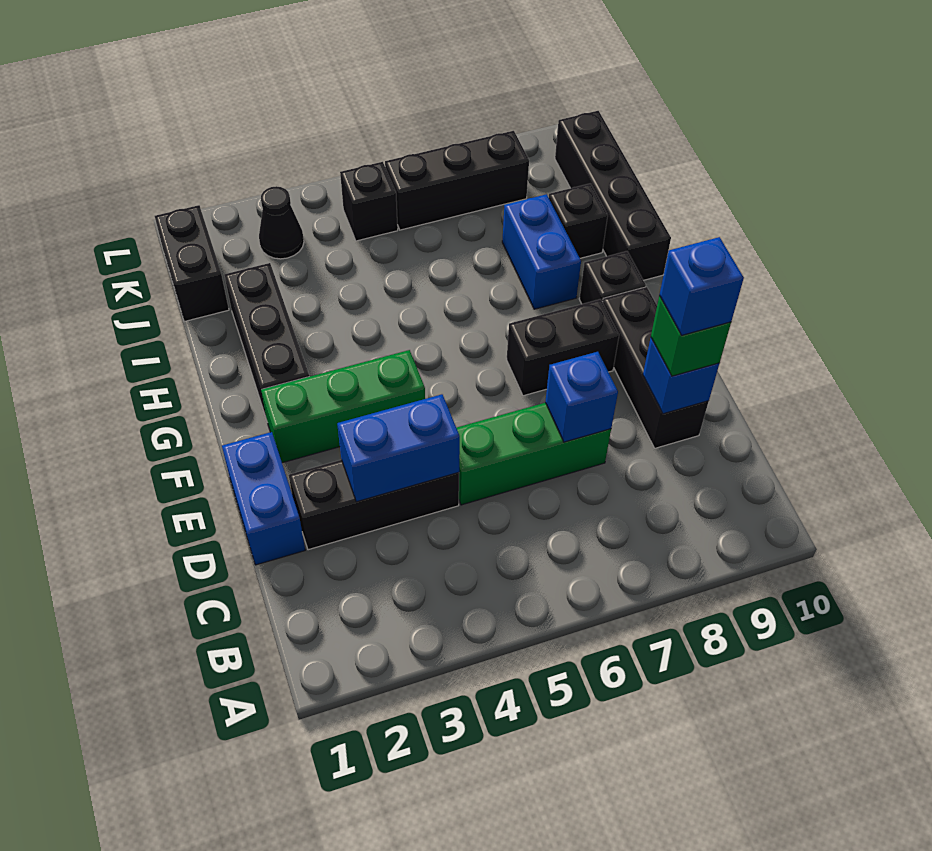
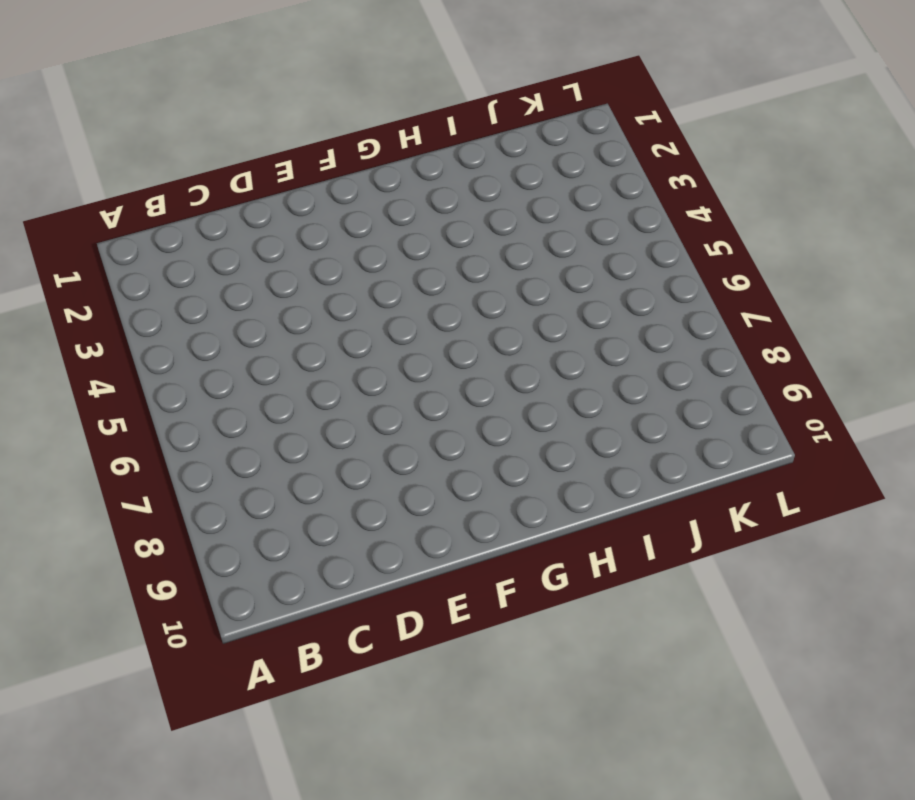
none -> blue brick D1:E1 level 1
none -> black brick D2:D4 level 1
none -> green brick D5:D7 level 1

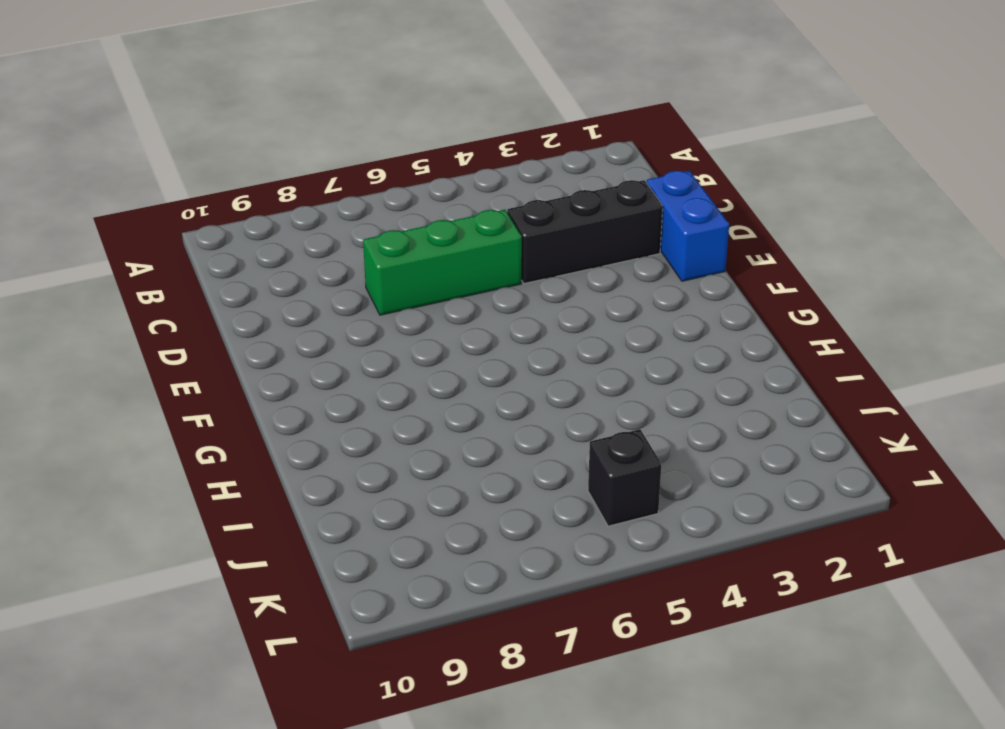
none -> black brick D9:F9 level 1
none -> green brick F2:F4 level 1
none -> black brick F7:F8 level 1

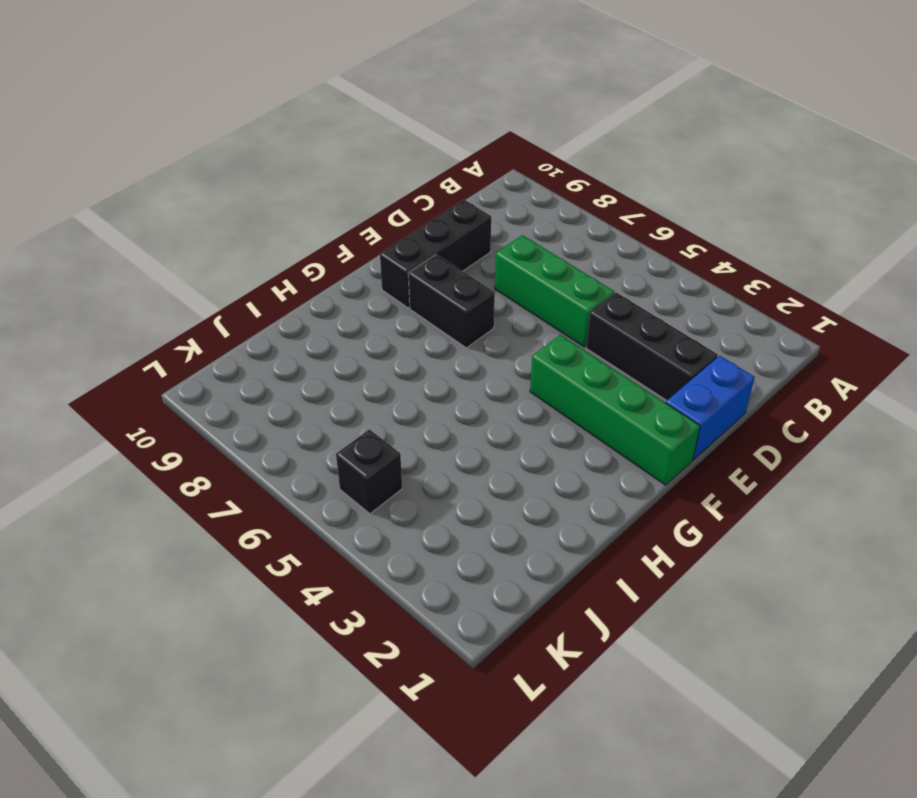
green brick F1:F4 level 1 -> green brick F2:F4 level 1
none -> black brick G2:I2 level 1
none -> black brick G9 level 1
none -> blue brick H8:I8 level 1

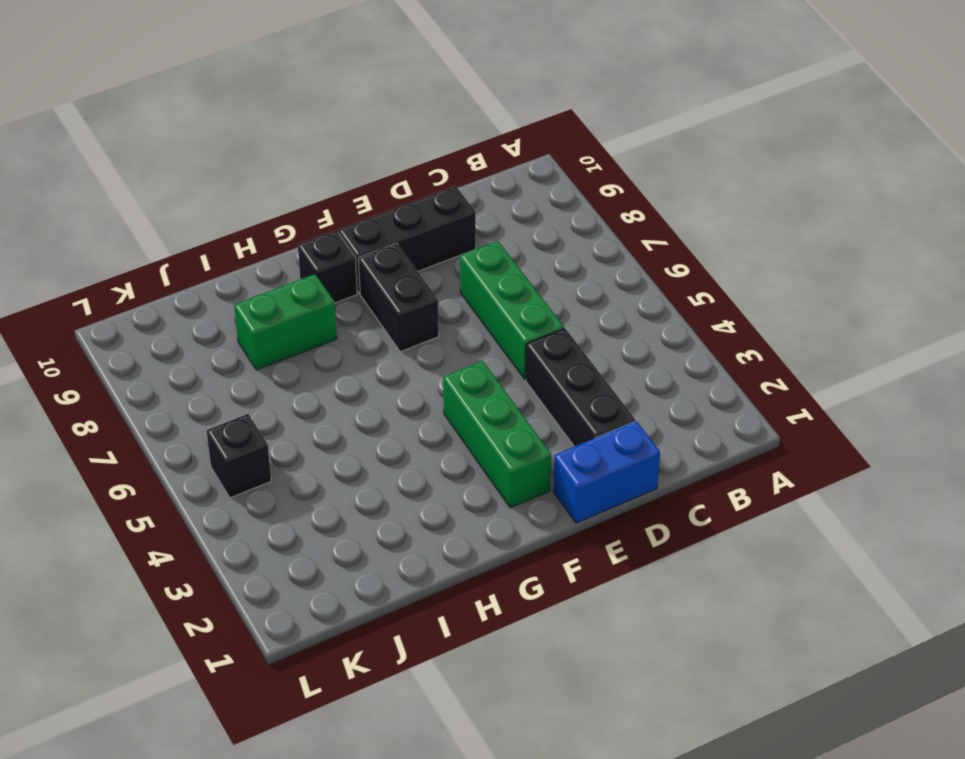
green brick H8:I8 level 1 -> blue brick H8:I8 level 1
none -> black brick G2:I2 level 1
none -> black brick H10:K10 level 1
none -> black brick I9 level 1

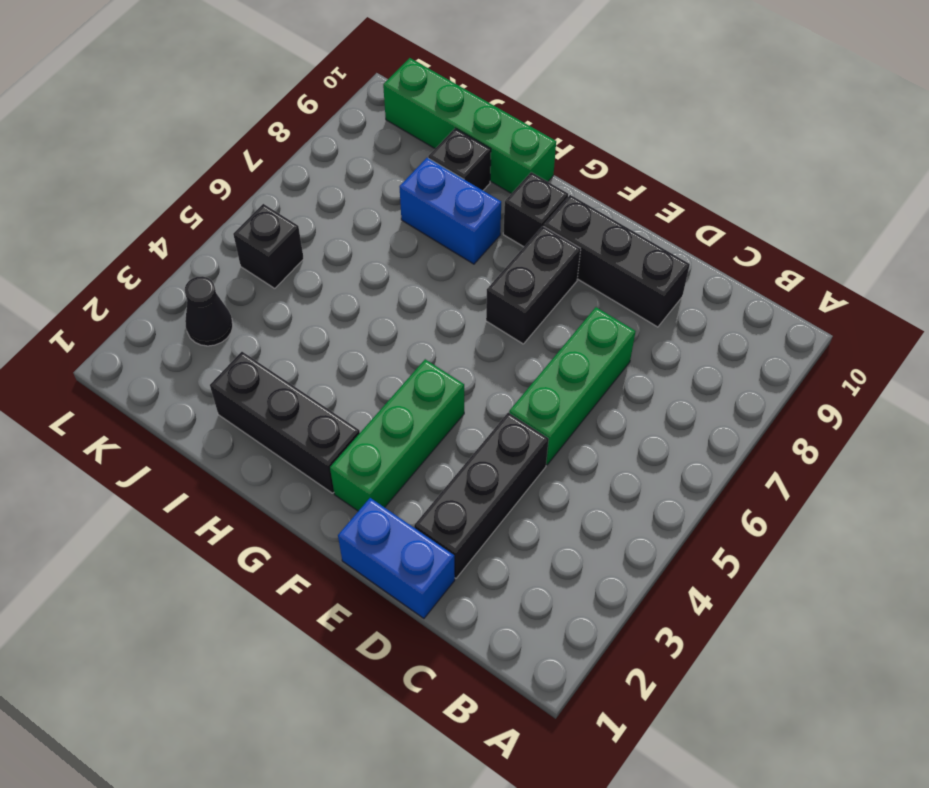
green brick H10:K10 level 1 -> black brick H10:K10 level 1
none -> black brick J1:K1 level 1
none -> black brick K6:K8 level 1
none -> blue brick D3:D4 level 2

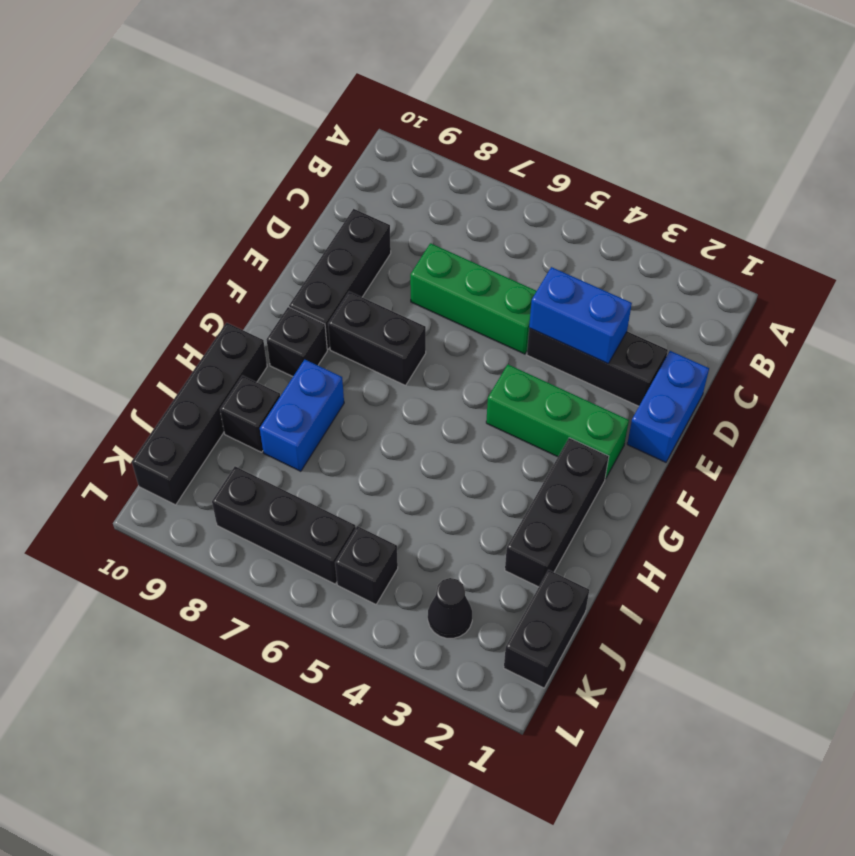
none -> blue brick D7 level 2
none -> blue brick D9 level 2
none -> green brick D9 level 3

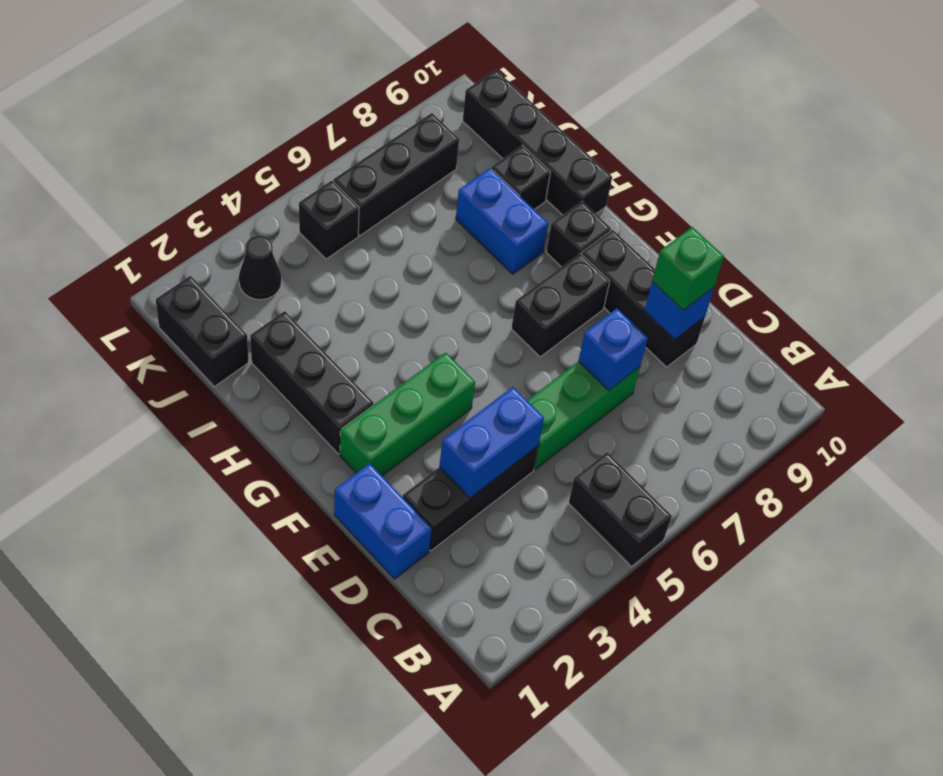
black brick A5:B5 level 1 -> none
none -> blue brick D9 level 4

